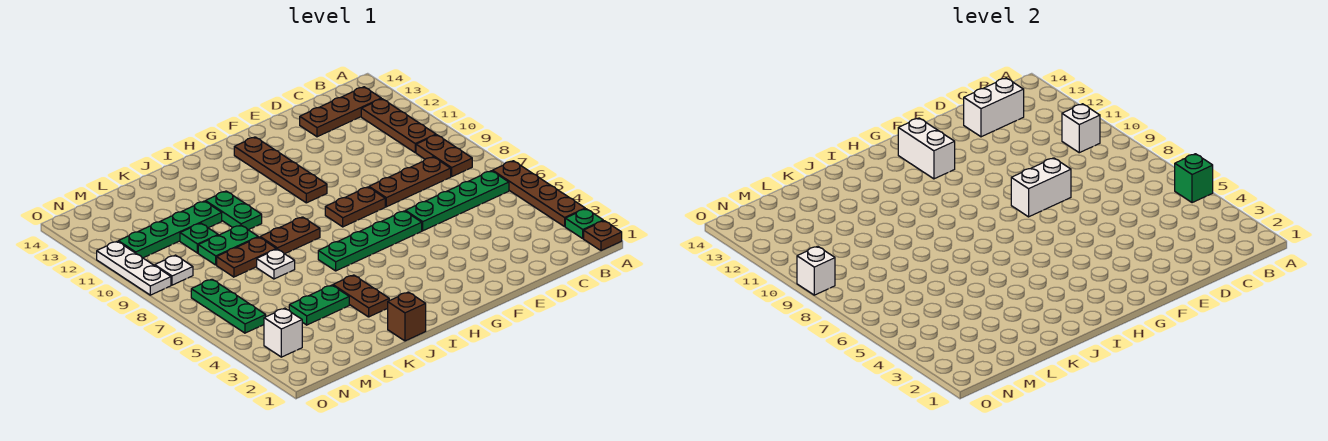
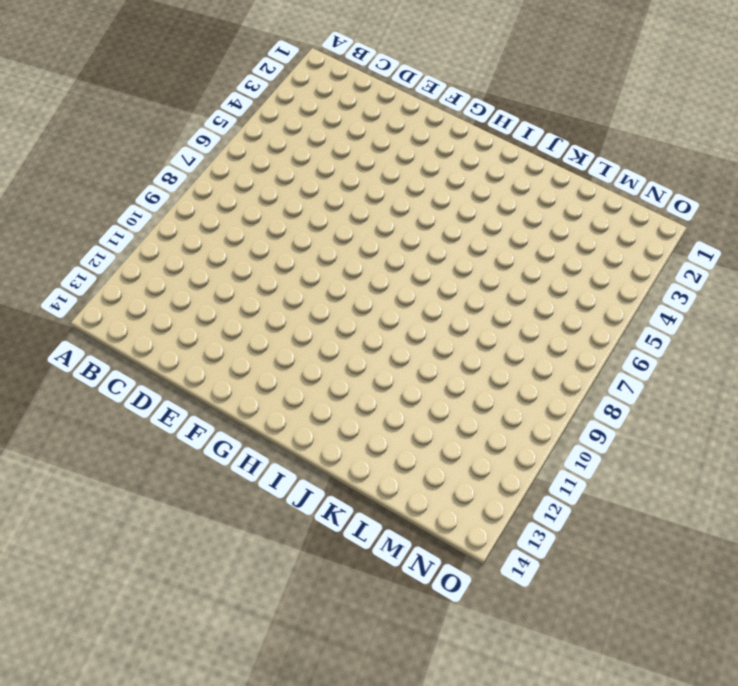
none -> brown plate A1 level 1
none -> green plate A2 level 1
none -> brown plate A3:A6 level 1
none -> green plate B6:E6 level 1

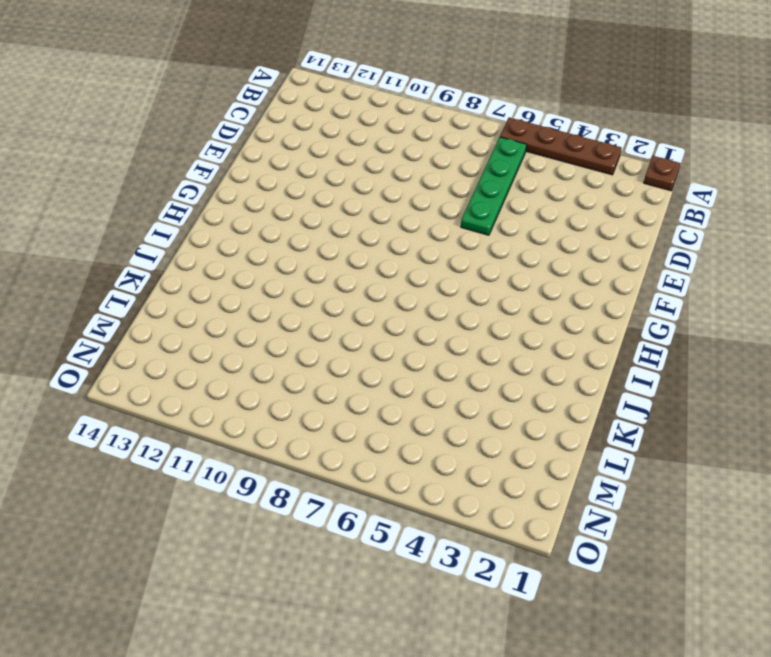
none -> green plate A2 level 1
none -> brown plate B8:B9 level 1
none -> brown plate B10:B12 level 1
none -> brown plate B13:D13 level 1

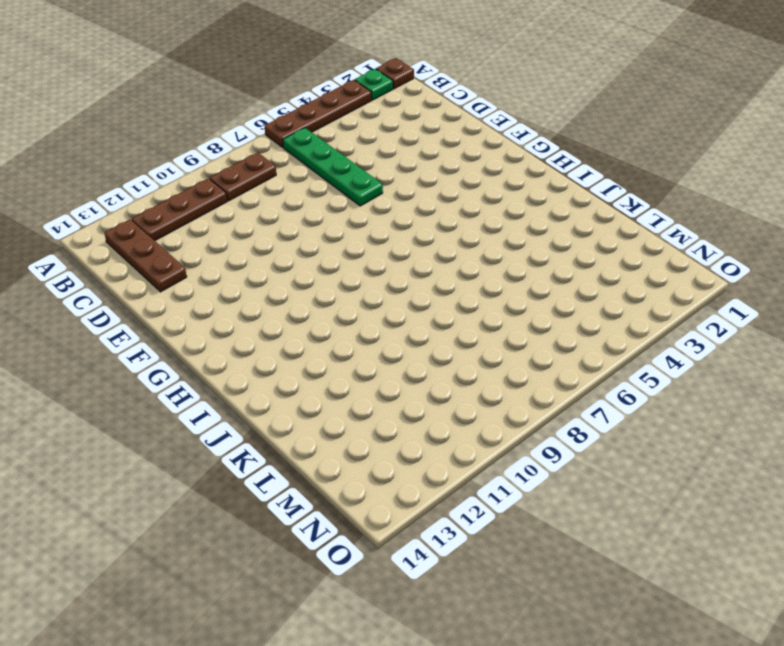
none -> brown plate C8:E8 level 1
none -> green plate F6:I6 level 1
none -> brown plate F8:G8 level 1
none -> brown plate G10:G13 level 1

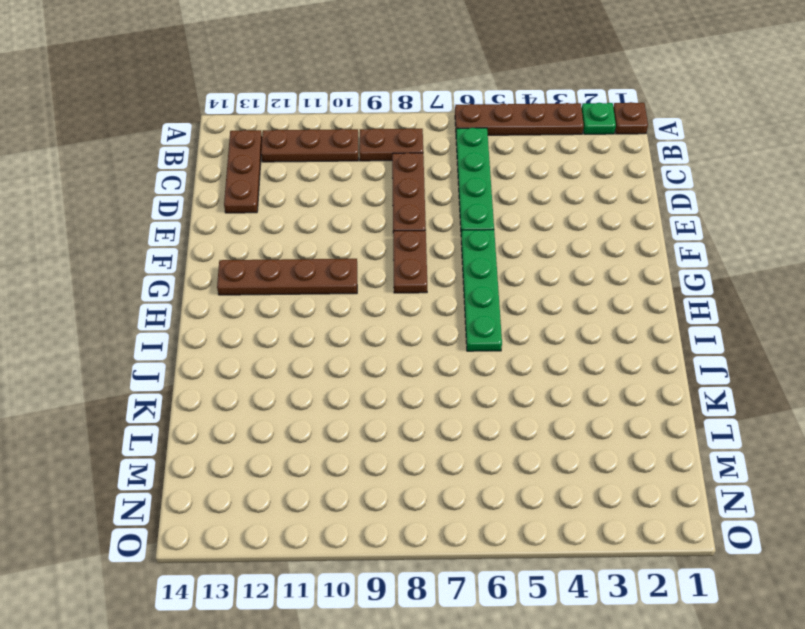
none -> brown plate I8:J8 level 1
none -> brown brick J1 level 1
none -> brown plate J3:J4 level 1
none -> green plate J10:J11 level 1

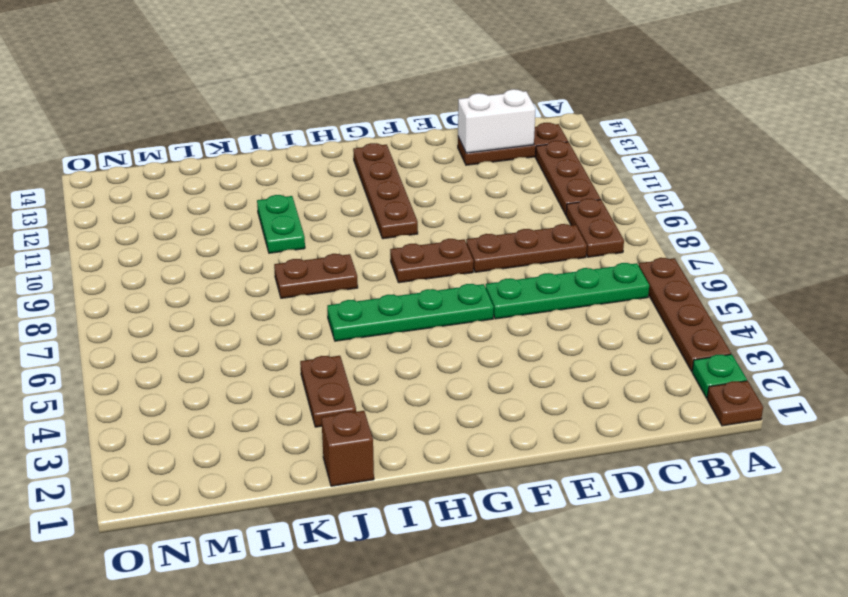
none -> green plate K4:L4 level 1
none -> white plate K7 level 1
none -> brown plate K8:L8 level 1
none -> green plate K9:L9 level 1

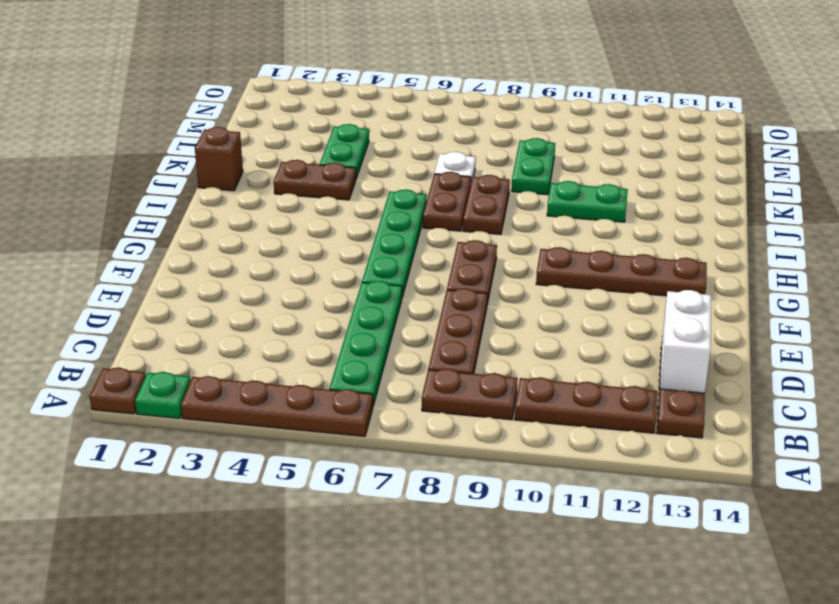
brown plate I7:J7 level 1 -> brown plate K8:L8 level 1
none -> green plate K11:N11 level 1
none -> green plate L10 level 1
none -> white brick N3 level 1
none -> green plate N5:N7 level 1

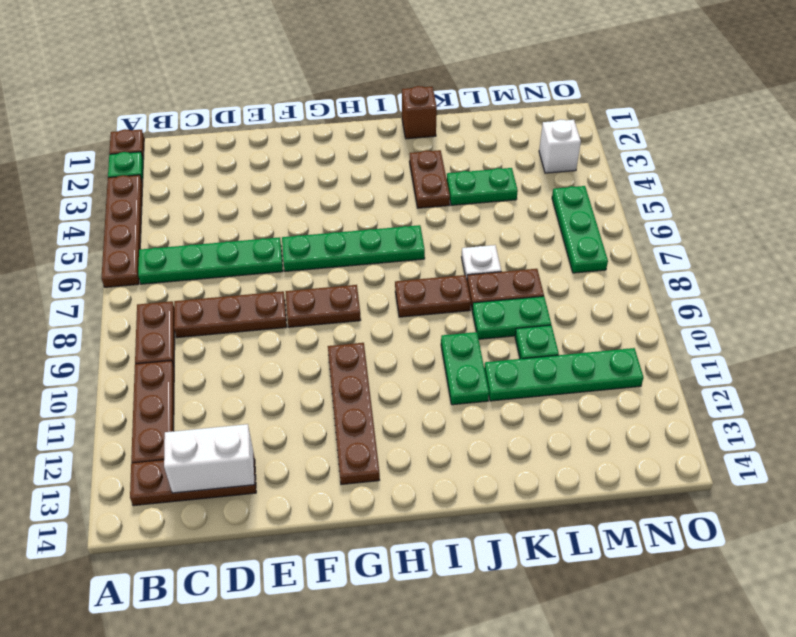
none -> white plate N9 level 1
none -> white plate O9:O11 level 1
none -> green brick A5 level 2
none -> white brick B10 level 2

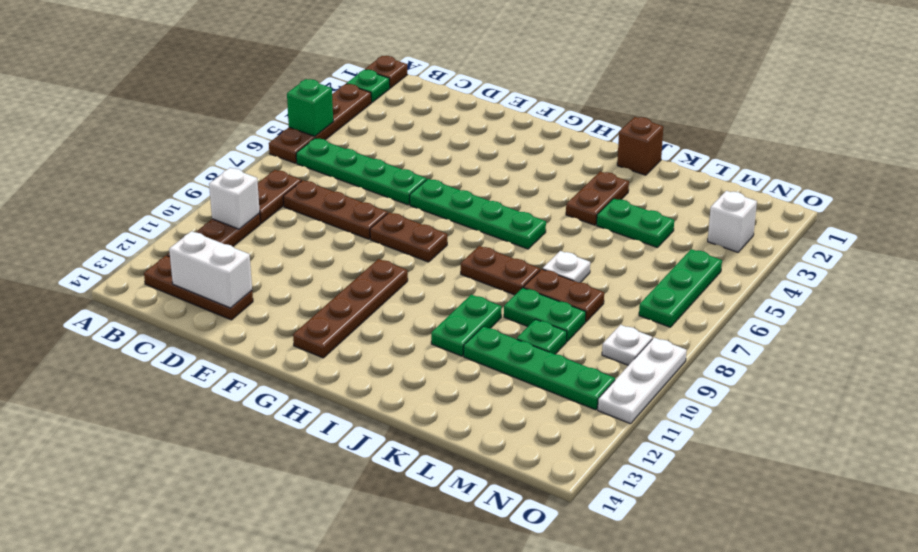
none -> white brick E8:F8 level 2
none -> white brick G12:G13 level 2
none -> white brick O9 level 2

